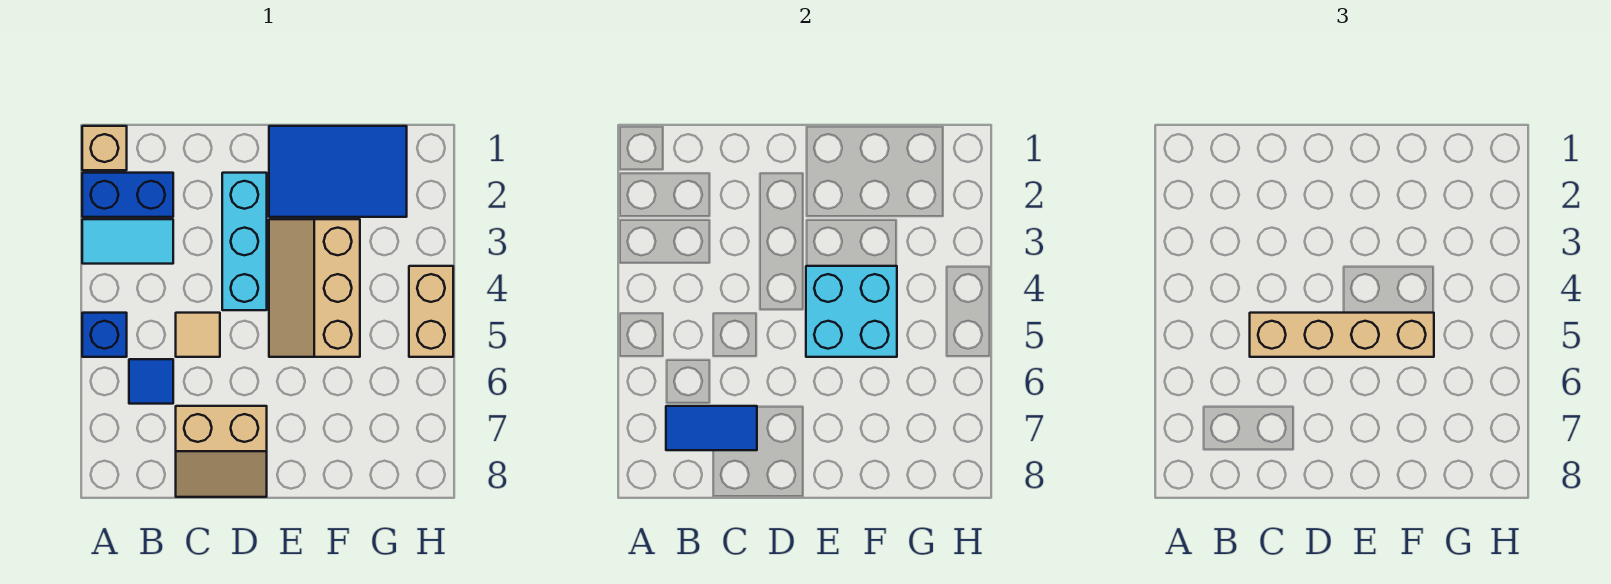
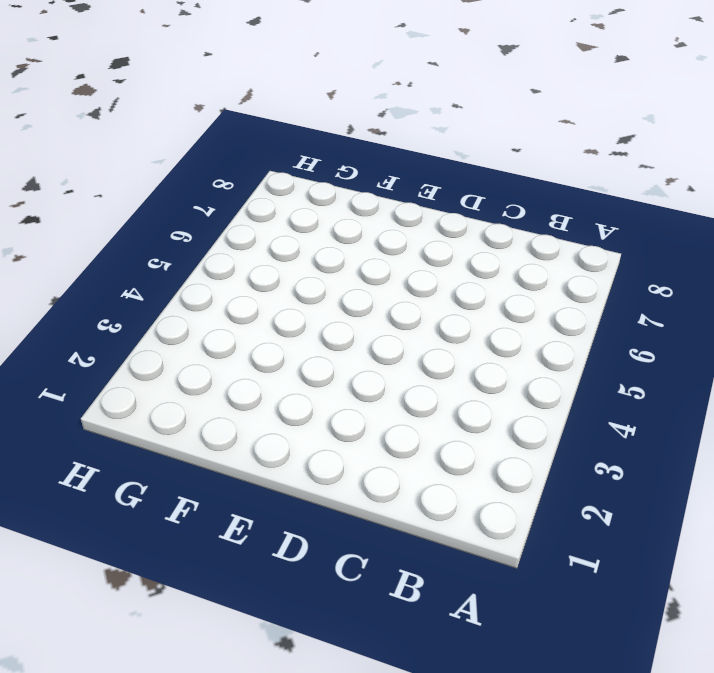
none -> tan brick A1 level 1
none -> blue brick A2:B2 level 1
none -> cyan tile A3:B3 level 1

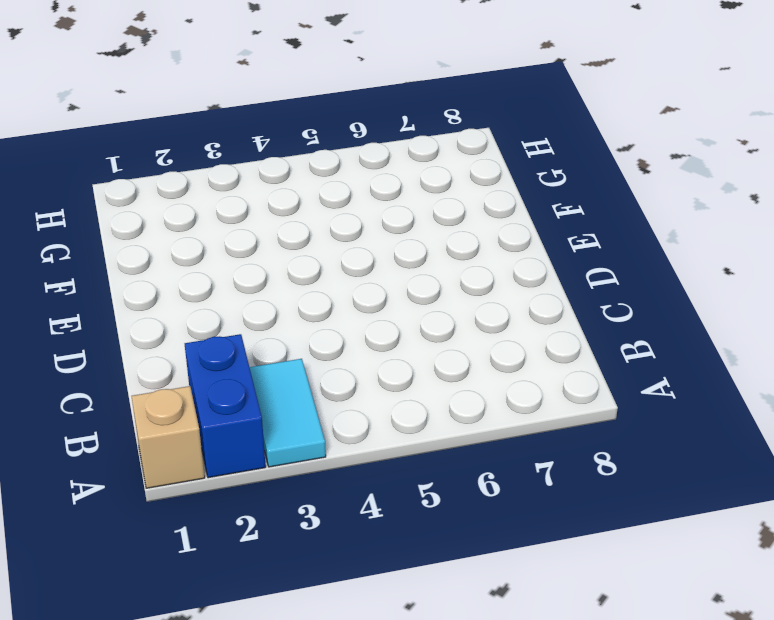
none -> blue brick A5 level 1
none -> blue tile B6 level 1
none -> tan tile C5 level 1

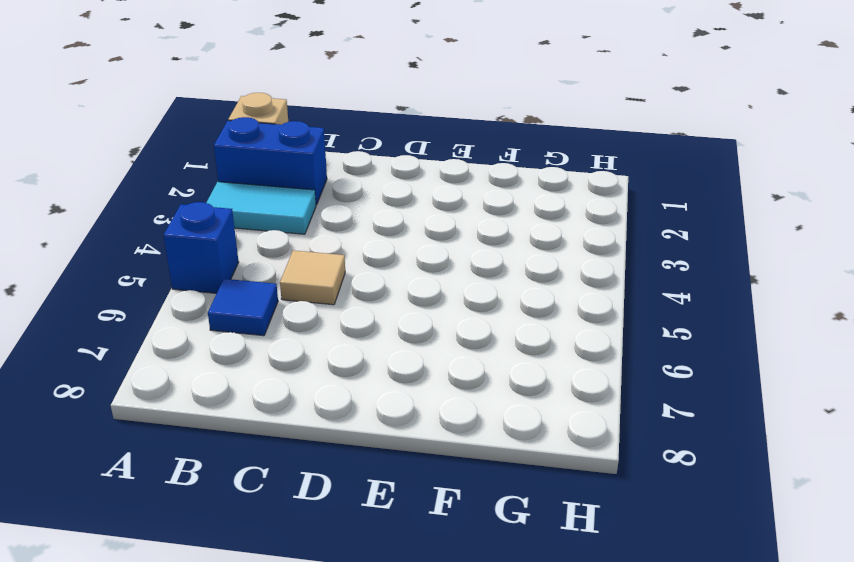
none -> tan slope C7:D8 level 1 top 7
none -> cyan brick D2:D4 level 1
none -> blue tile E1:G2 level 1

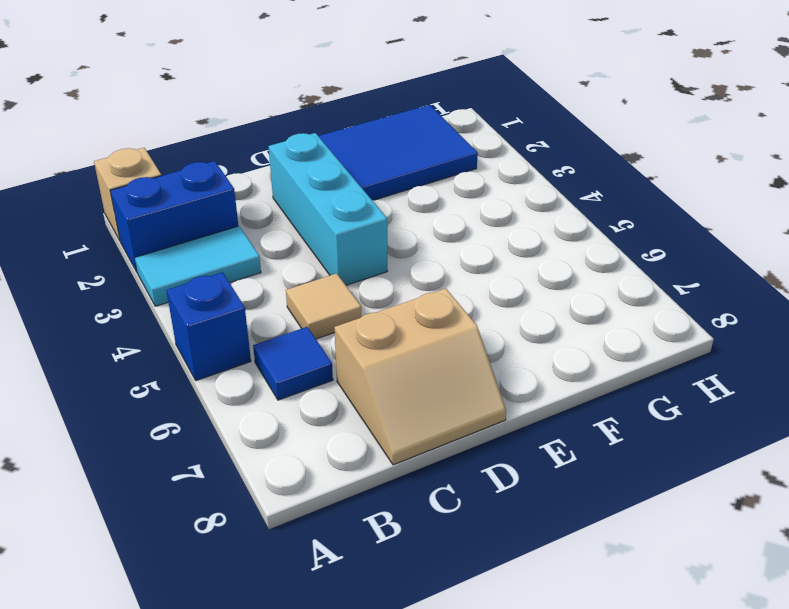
none -> tan slope E3:F5 level 1 top F
none -> tan brick H4:H5 level 1
none -> blue tile B7:C7 level 2

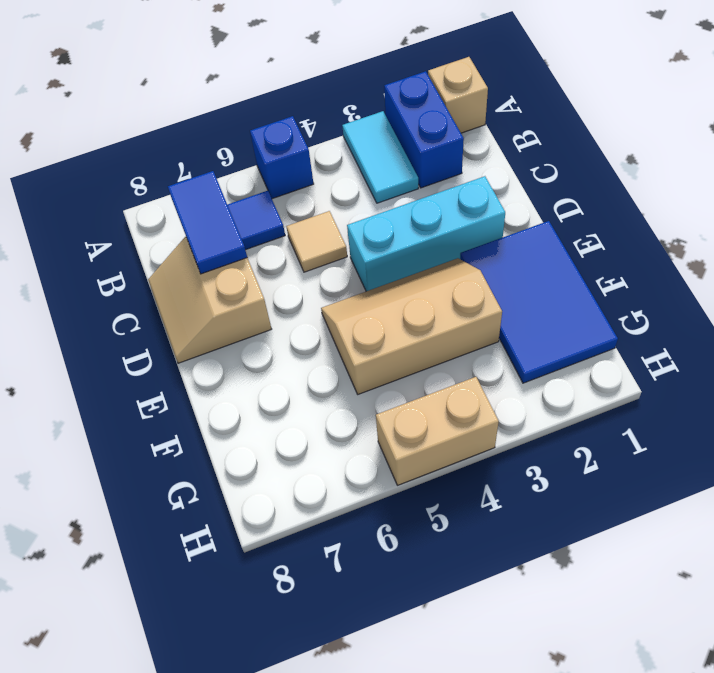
none -> cyan brick E4:F5 level 2
none -> tan brick C5:F5 level 3

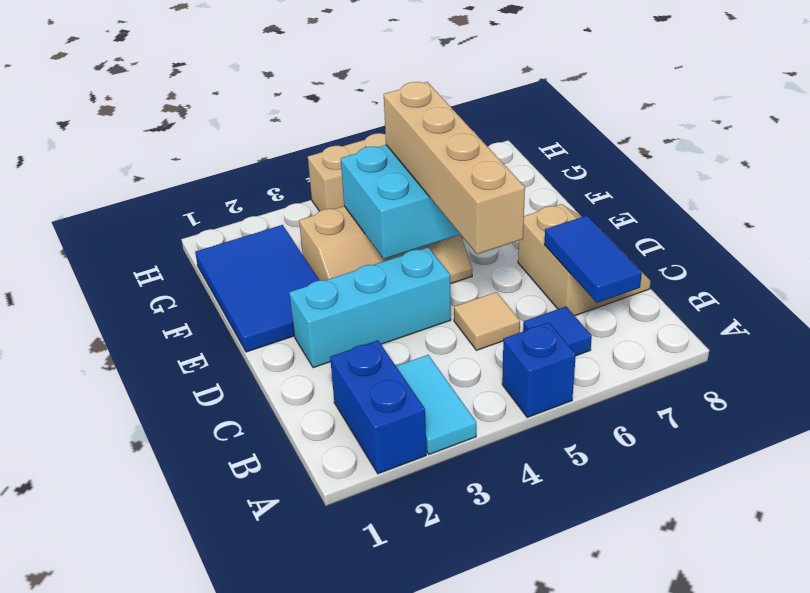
none -> tan brick A1 level 1

